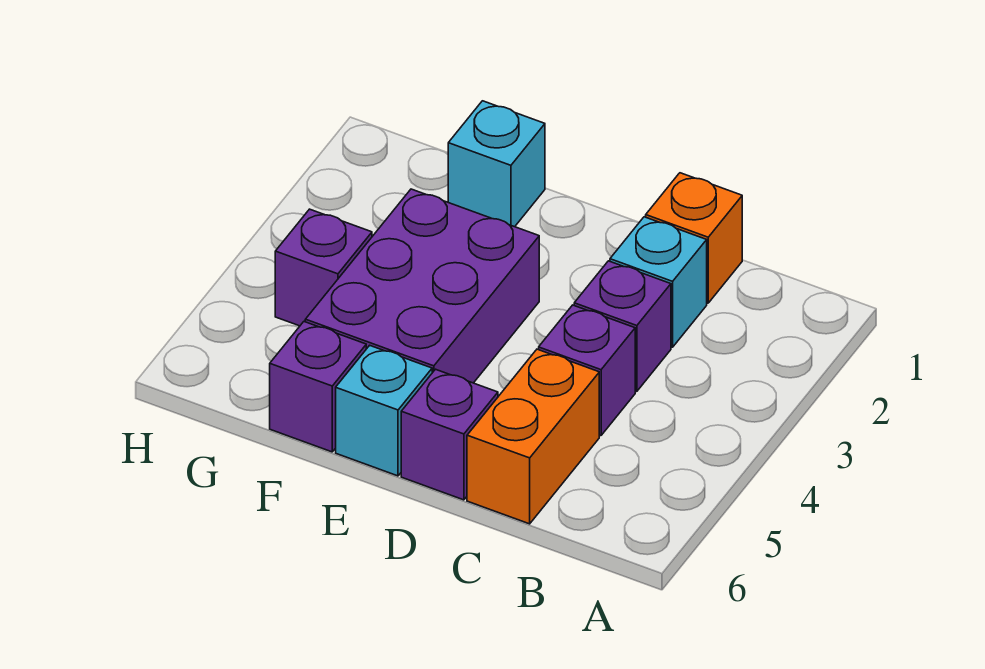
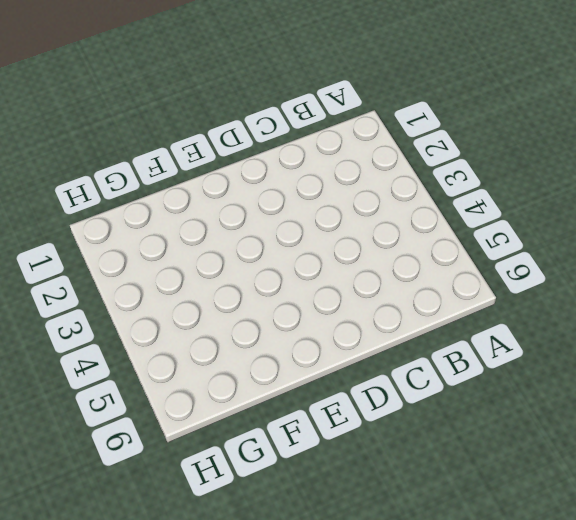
none -> orange brick C1 level 1
none -> cyan brick C2 level 1

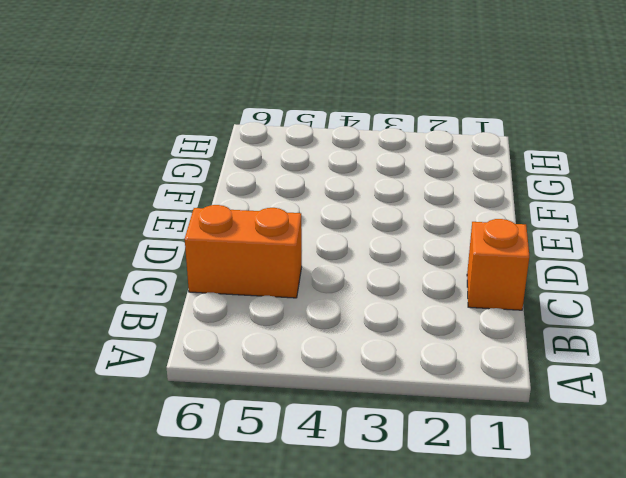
none -> cyan brick C2 level 1
none -> purple brick C3 level 1

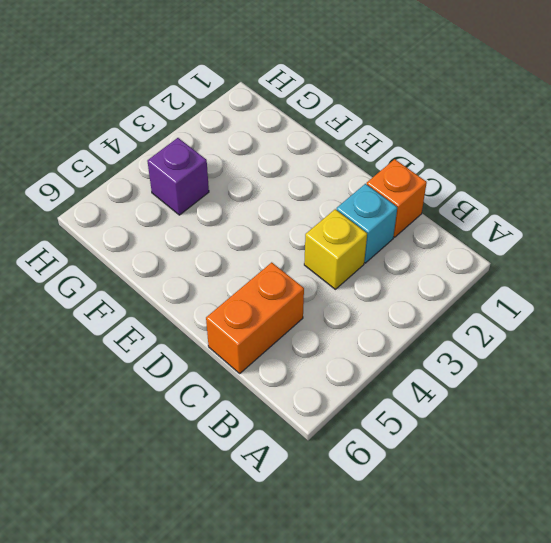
yellow brick C3 level 1 -> purple brick C3 level 1
none -> purple brick C4 level 1
none -> purple brick D6 level 1

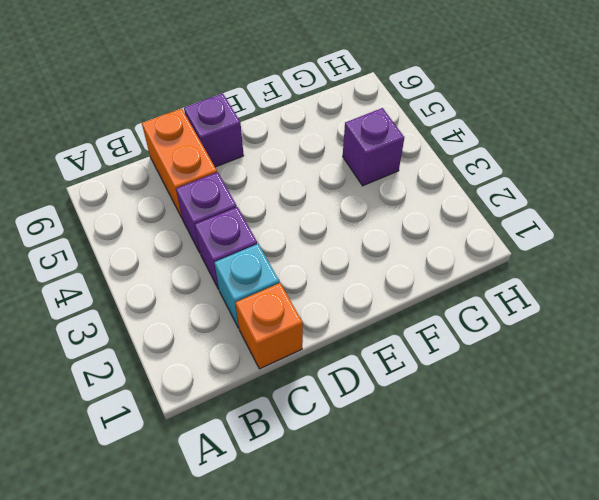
none -> purple brick E3:F5 level 1
none -> cyan brick E6 level 1

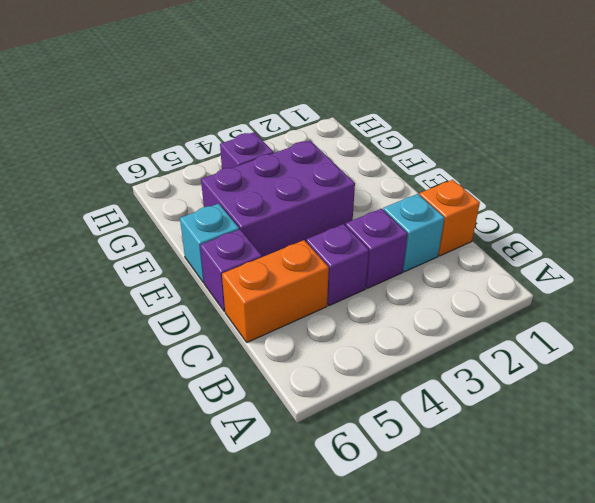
none -> cyan brick F1 level 1
none -> purple brick F6 level 1

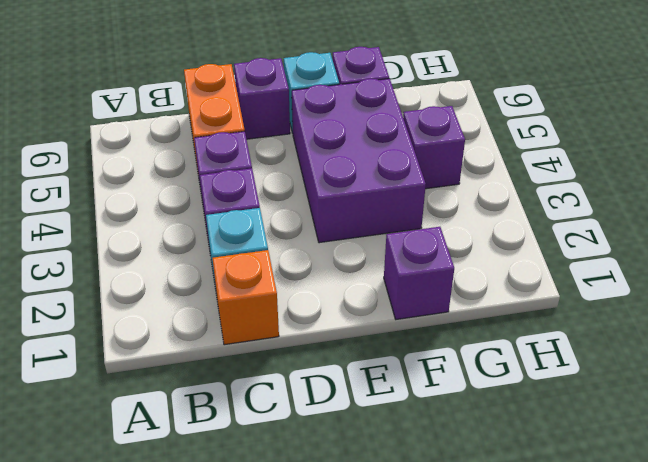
purple brick F1 level 1 -> cyan brick F1 level 1

